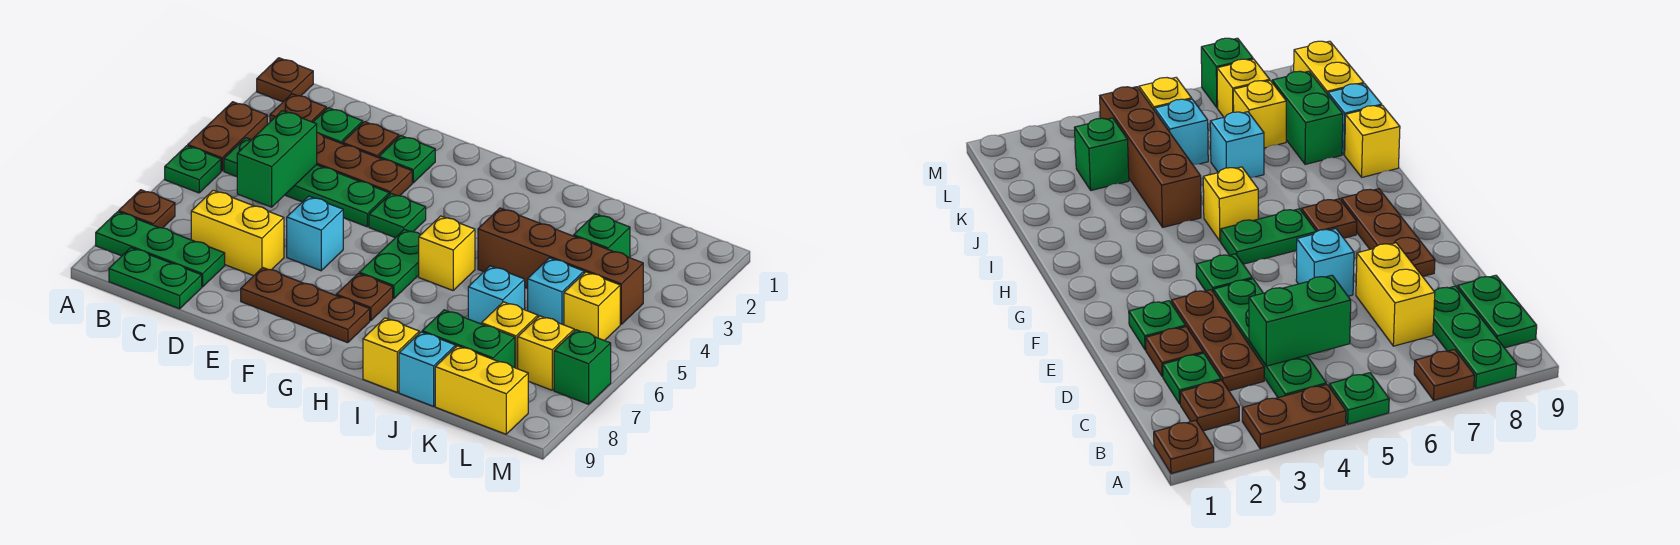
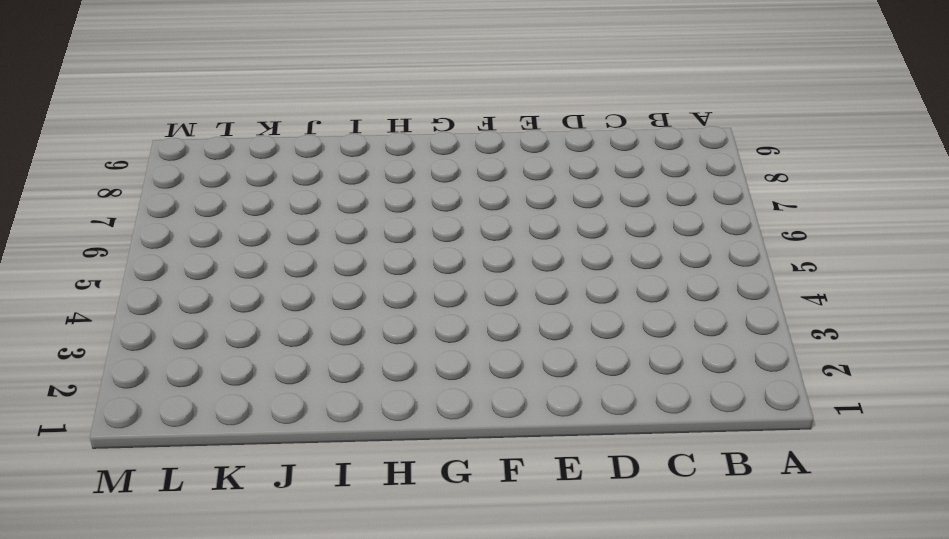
none -> brown plate A1 level 1
none -> brown plate A3:A4 level 1
none -> green plate A5 level 1
none -> brown plate A7 level 1

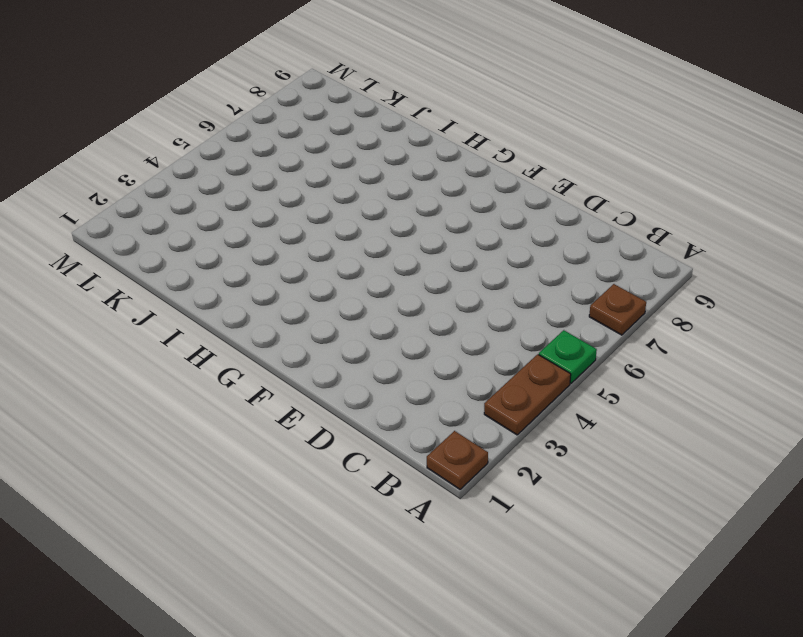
none -> green plate A8:C8 level 1
none -> brown plate B2 level 1
none -> green plate B4:E4 level 1
none -> green plate B9:C9 level 1

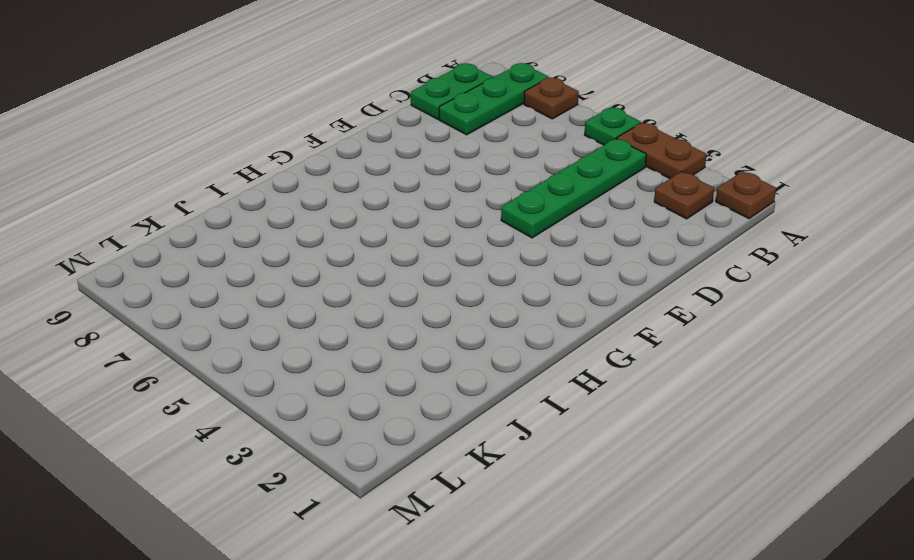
none -> green plate C2 level 1
none -> brown plate C3:E3 level 1
none -> yellow brick C7:D7 level 1
none -> brown plate D2 level 1

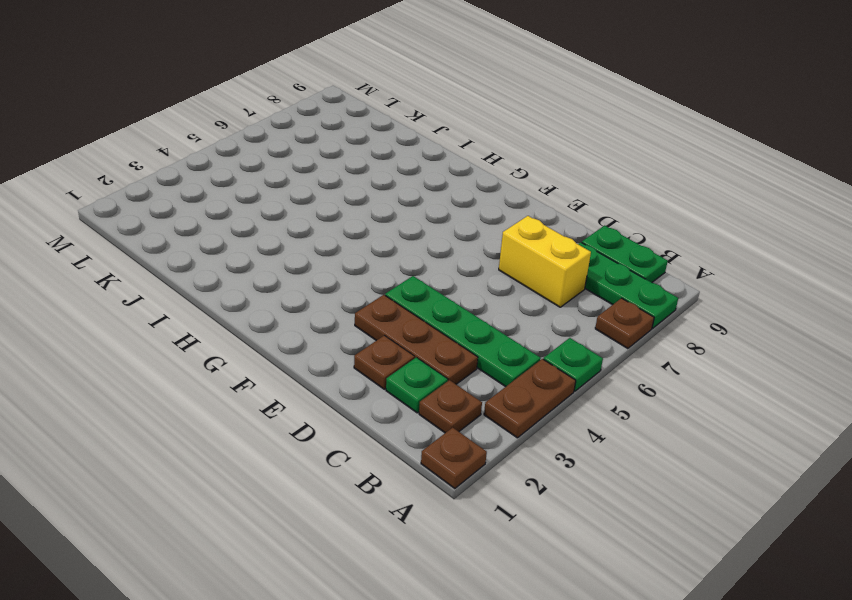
none -> green plate E2 level 1
none -> cyan brick E6 level 1
none -> brown plate E8:G8 level 1
none -> green plate F4 level 1

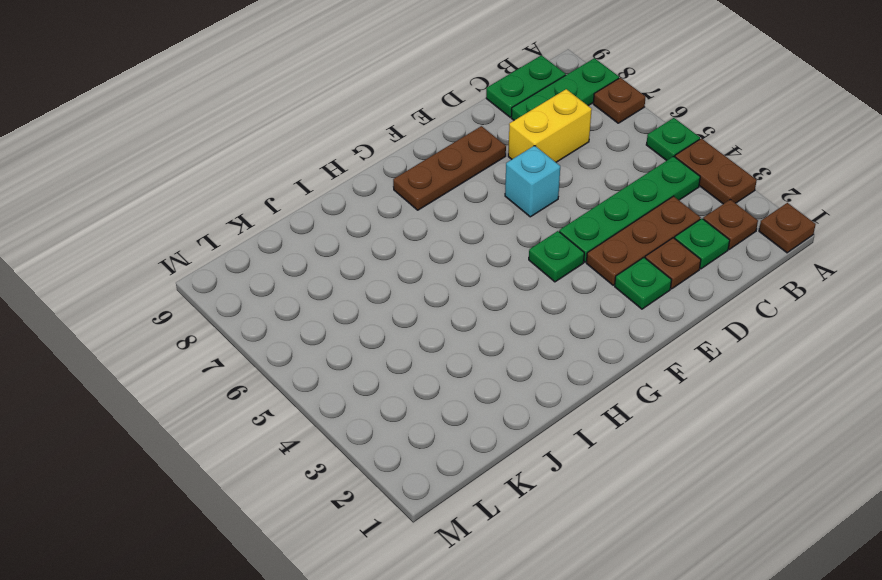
none -> green plate G5:G6 level 1
none -> brown plate G7 level 1
none -> yellow brick H5 level 1
none -> brown brick I4:L4 level 1

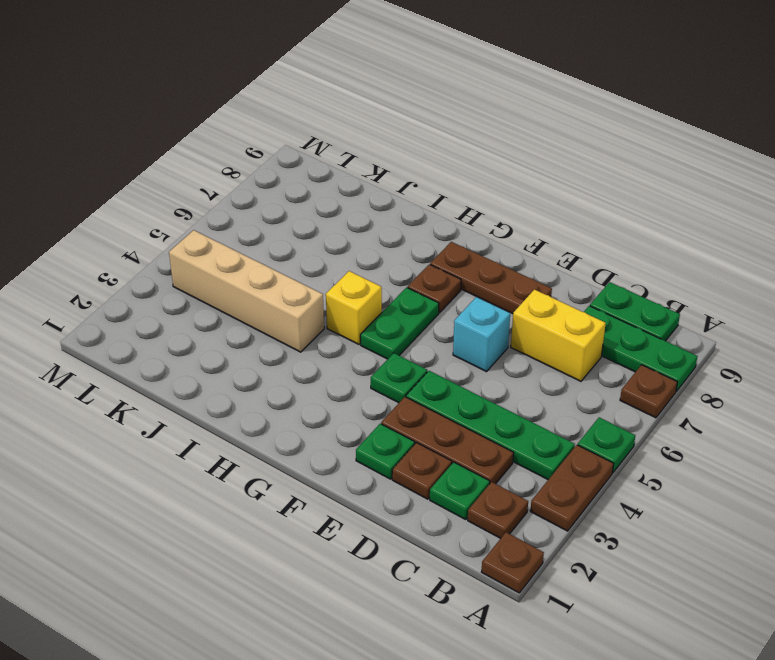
tan brick I4:L4 level 1 -> brown brick I4:L4 level 1
none -> yellow brick I9 level 1
none -> cyan brick J6 level 1
none -> green brick J8:K8 level 1
none -> cyan brick J9 level 1

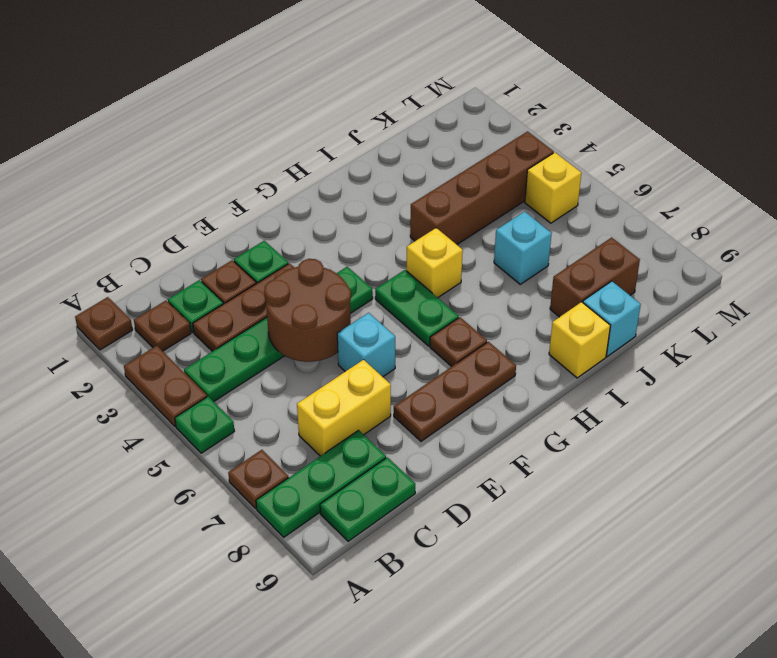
brown round brick D4:E5 level 2 -> none
brown brick J8:K8 level 1 -> green brick J8:K8 level 1
none -> green brick K3 level 1
none -> cyan brick K5 level 1
none -> yellow brick K7 level 1
none -> yellow brick K9:L9 level 1

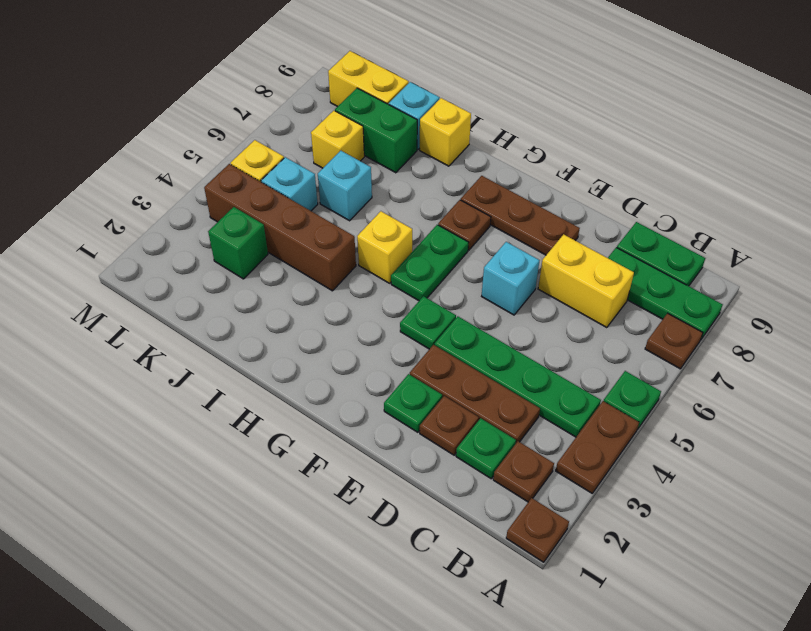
none -> yellow brick L7 level 1
none -> green brick M7 level 1
none -> green brick C4:C5 level 2

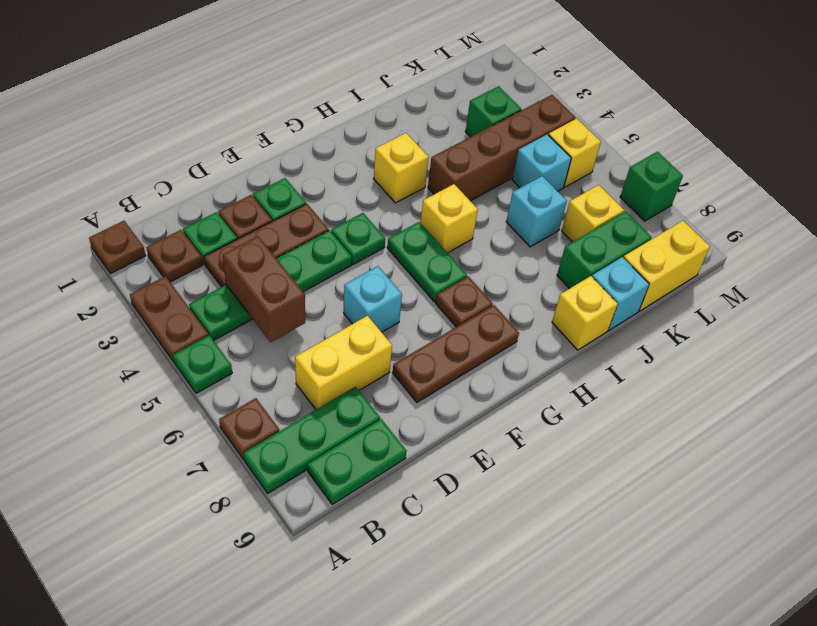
brown brick C4:C5 level 2 -> green brick C4:C5 level 2
yellow brick H3 level 1 -> yellow brick L7 level 1

